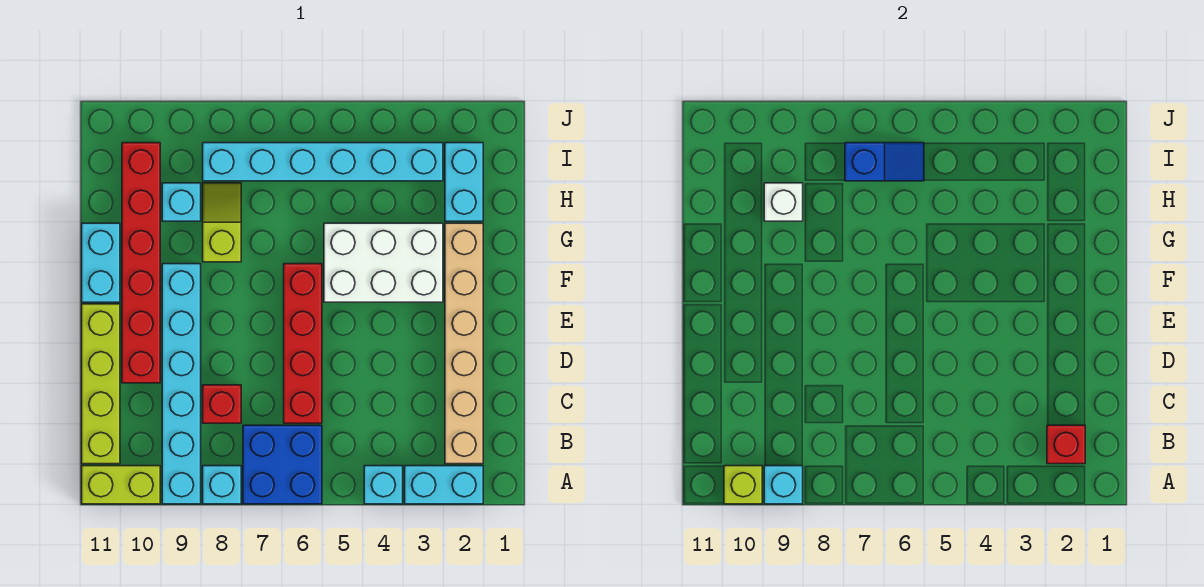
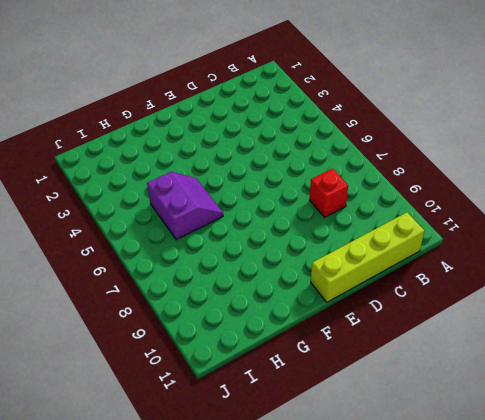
purple slope G5:H6 level 1 top H -> white brick F3:G5 level 1
none -> cyan brick A2:A3 level 1
none -> cyan brick A4 level 1
none -> blue brick A6:B7 level 1

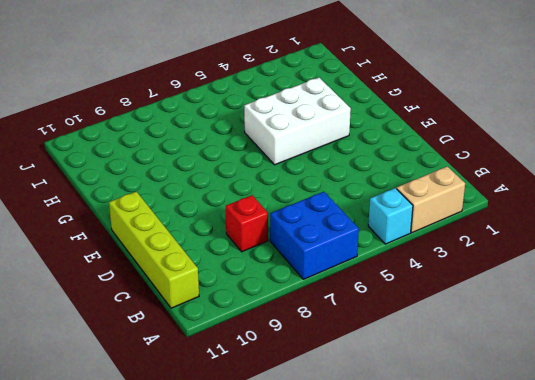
tan brick A2:A3 level 1 -> cyan brick A2:A3 level 1
none -> cyan brick A8 level 1
none -> cyan brick A9:F9 level 1
none -> lime brick A10:A11 level 1

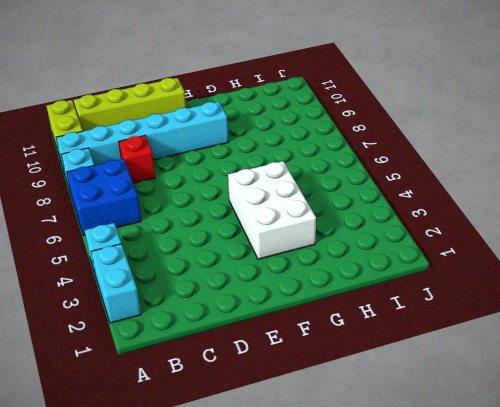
none -> tan brick B2:G2 level 1
none -> red brick C6:F6 level 1
none -> red brick D10:I10 level 1

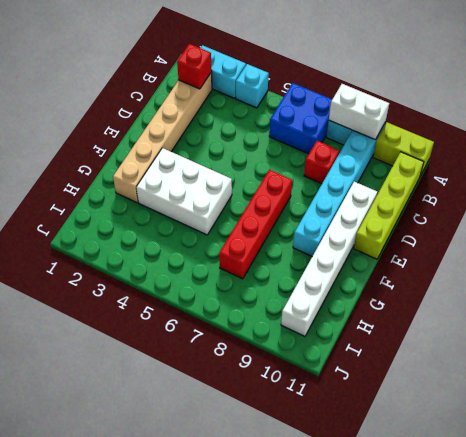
white brick A8:A9 level 2 -> cyan brick A9 level 2
white brick D10:I10 level 1 -> red brick D10:I10 level 1
red brick E7:H7 level 1 -> red brick C6:F6 level 1
none -> cyan brick F11:G11 level 1
none -> lime slope G8:H8 level 1 top G
none -> cyan brick H2:I2 level 1

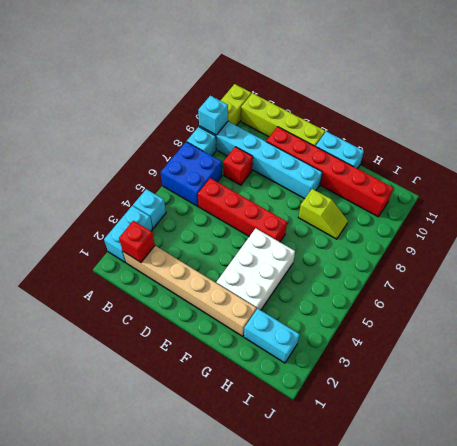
none -> cyan brick H9 level 1
none -> cyan brick I3:I8 level 1
none -> lime brick A10 level 2

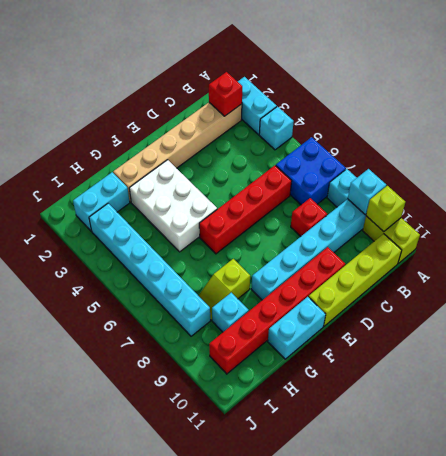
none -> white brick H9 level 2
none -> blue slope I6:I7 level 2 top 7

